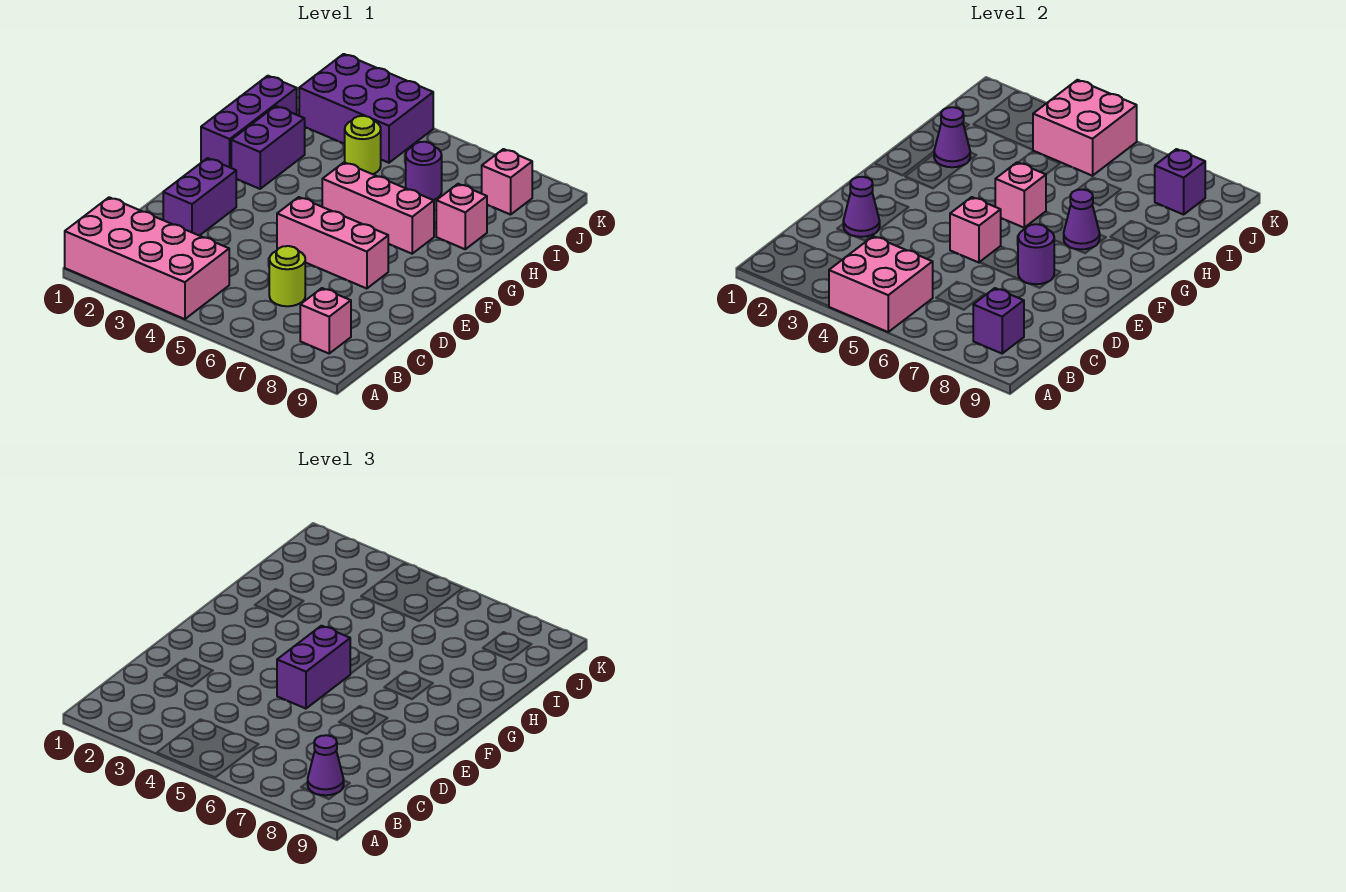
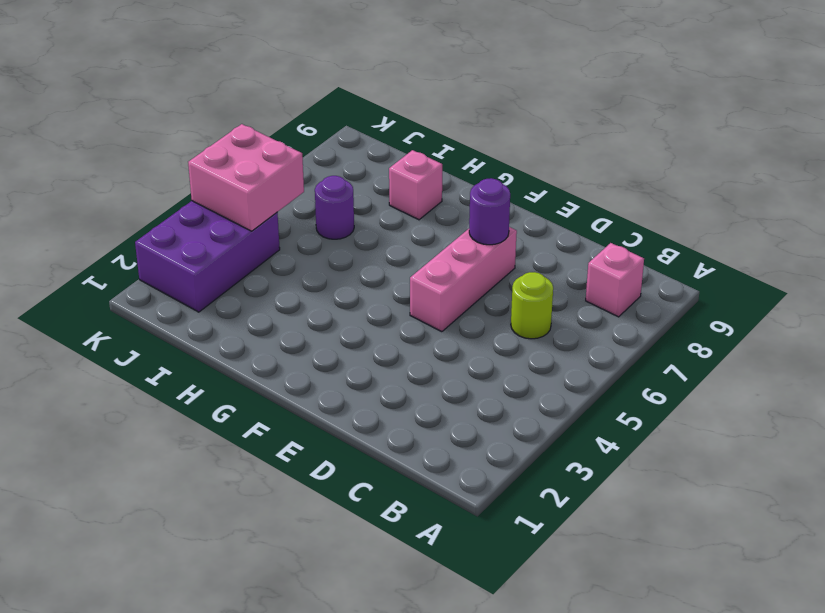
none -> pink brick A1:B4 level 1
none -> purple brick D2:E2 level 1
none -> purple brick G1:I1 level 1

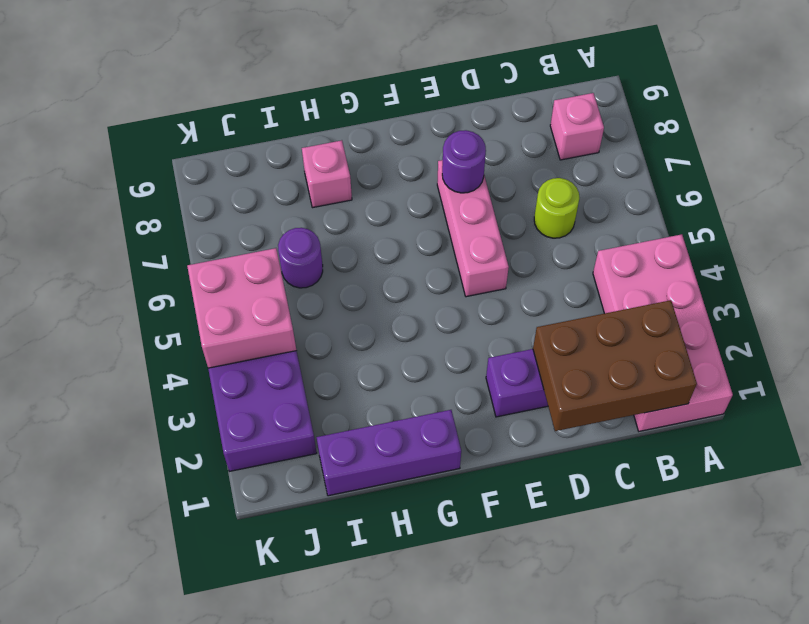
brown brick B1:D2 level 2 -> purple cone D2 level 2
none -> purple brick G2:H2 level 1
none -> pink brick G5:G7 level 1
none -> lime round brick I4 level 1

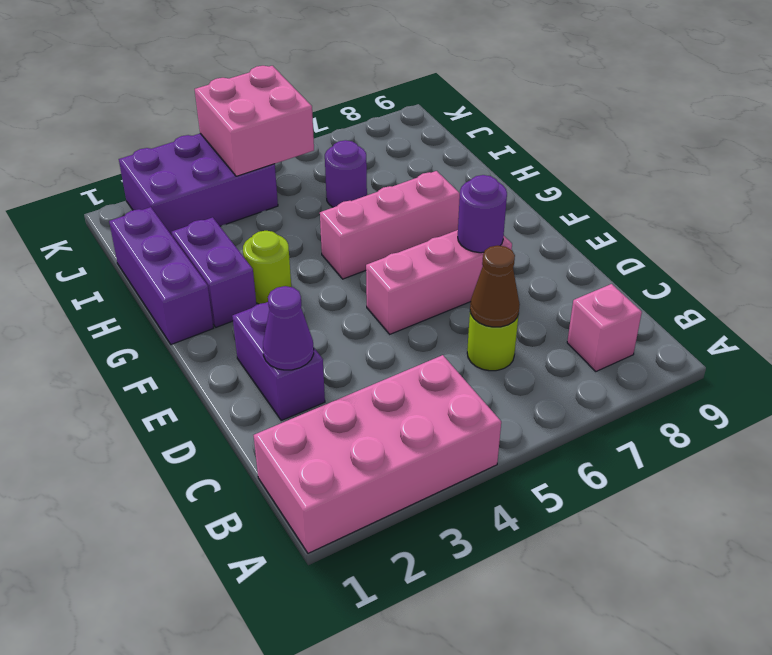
brown cone C6 level 2 -> none
lime round brick G3 level 1 -> lime round brick I4 level 1
none -> pink brick H8 level 1
none -> pink brick J8 level 1
none -> pink brick A4:B5 level 2

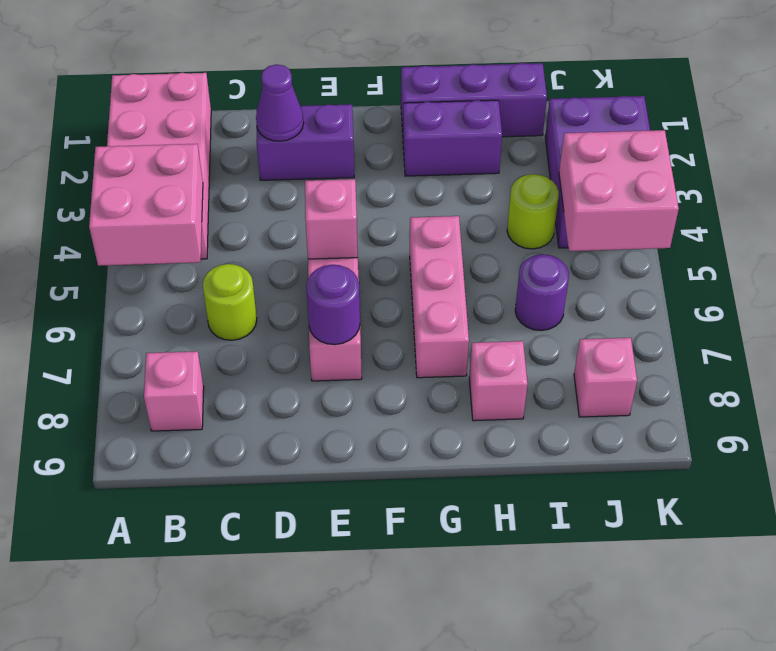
none -> purple brick B8 level 2
none -> pink brick G5 level 2
none -> purple cone G7 level 2

